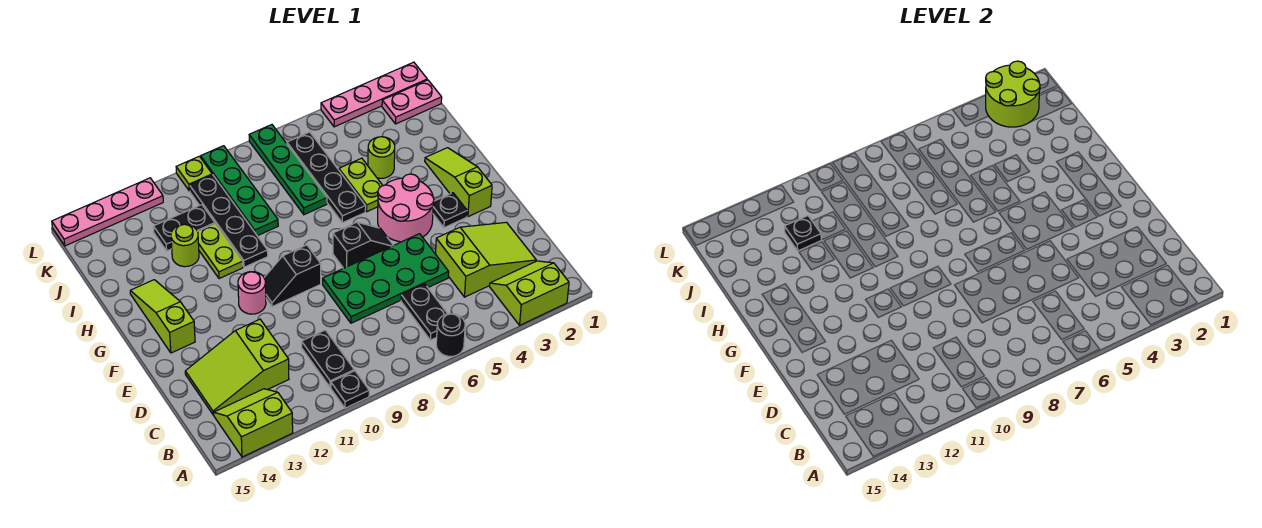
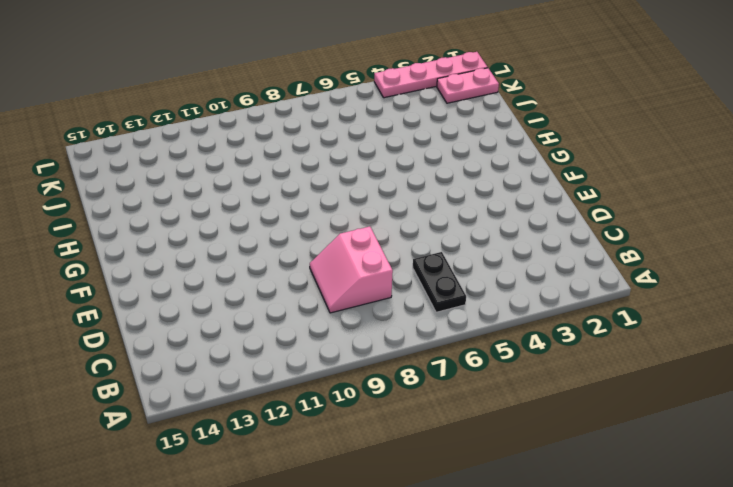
pink slope C8:D9 level 1 top 8 -> green plate D5:E8 level 1
none -> lime slope A2:B3 level 1 top A
none -> black round brick A6 level 1
none -> black plate A10 level 1
none -> lime slope A13:B14 level 1 top A

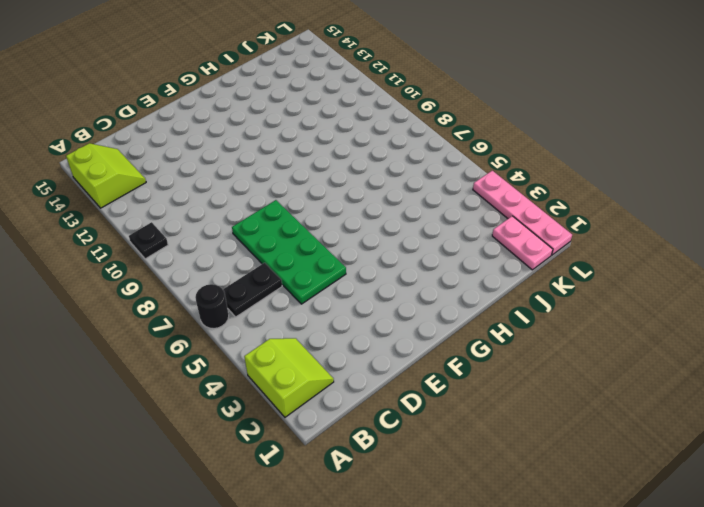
none -> black plate B10:C10 level 1
none -> lime slope C2:D4 level 1 top 4
none -> lime slope C12:D14 level 1 top 12
none -> lime slope F2:H2 level 1 top F

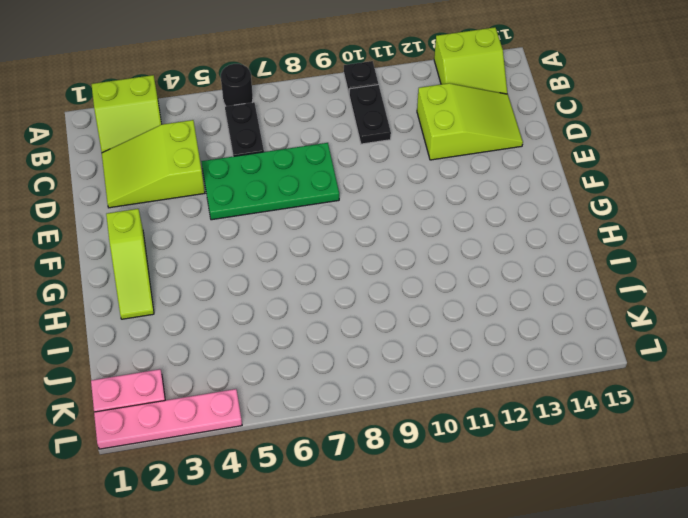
none -> black plate F3 level 1
none -> pink round brick F4:G5 level 1
none -> black slope F6:F7 level 1 top 7
none -> black slope F9:F10 level 1 top 9

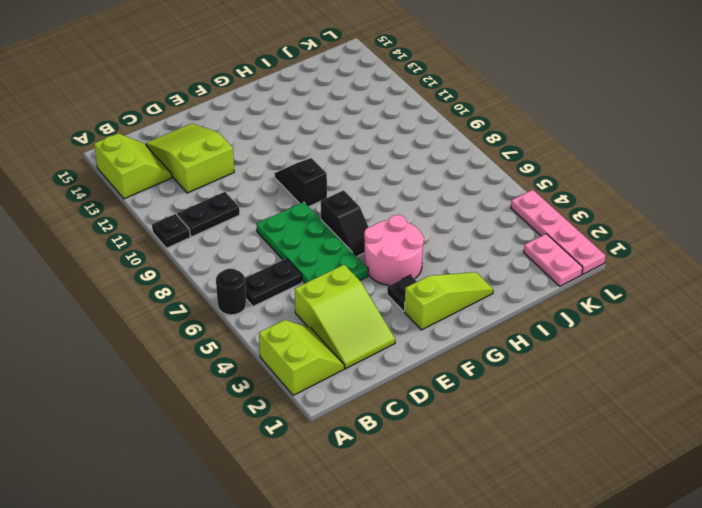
none -> pink round brick F11 level 1
none -> lime slope F14:H14 level 1 top F
none -> lime plate H5:I5 level 1
none -> black plate H6:K6 level 1

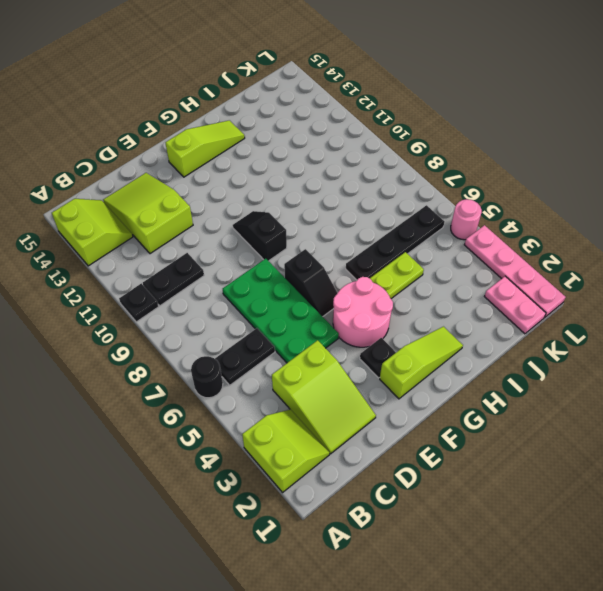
pink round brick L5 level 1 -> pink round brick F11 level 1
none -> black plate H10:K10 level 1
none -> lime plate H11:I11 level 1
none -> lime round brick I4 level 1
none -> green plate I7:L7 level 1

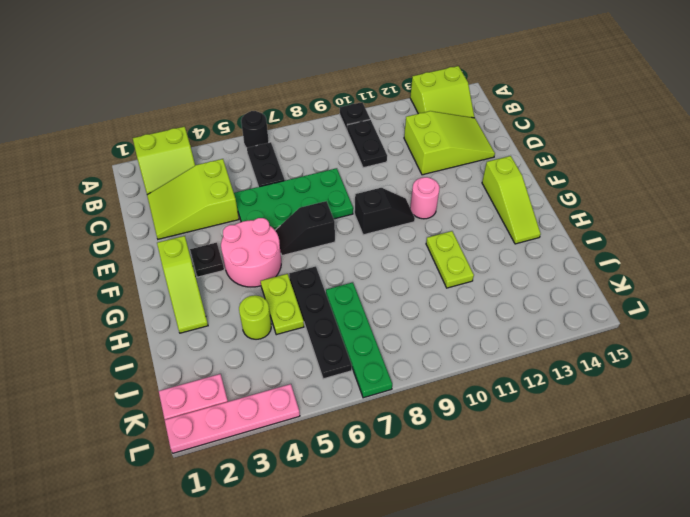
none -> black plate H10:K10 level 1
none -> green plate I9:L9 level 1
none -> lime round brick I12 level 1
none -> black plate J11:J12 level 1

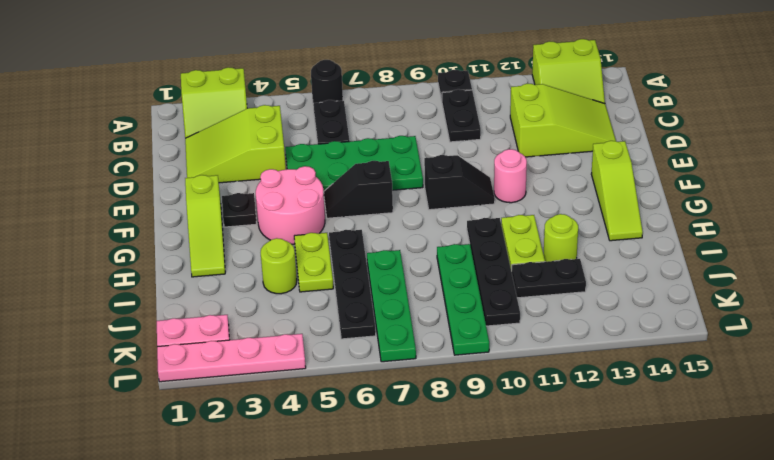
none -> lime plate L10 level 1
none -> pink plate L12:L15 level 1
none -> black plate J12 level 2
none -> lime round brick K2:L3 level 2

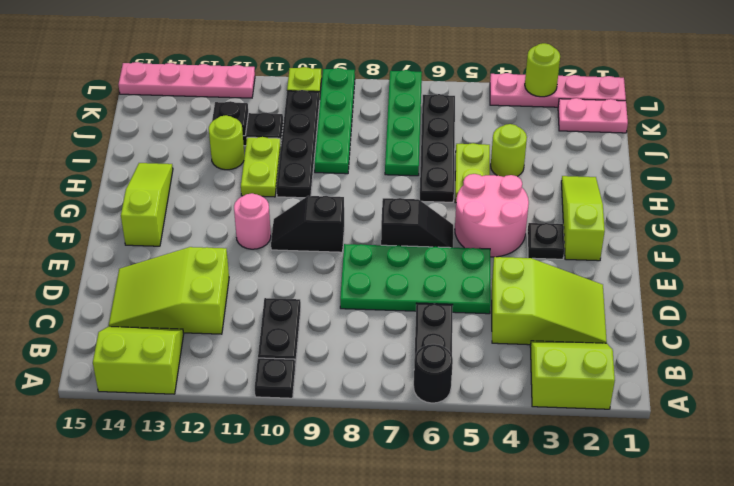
lime round brick L3 level 2 -> lime round brick K2:L3 level 2

